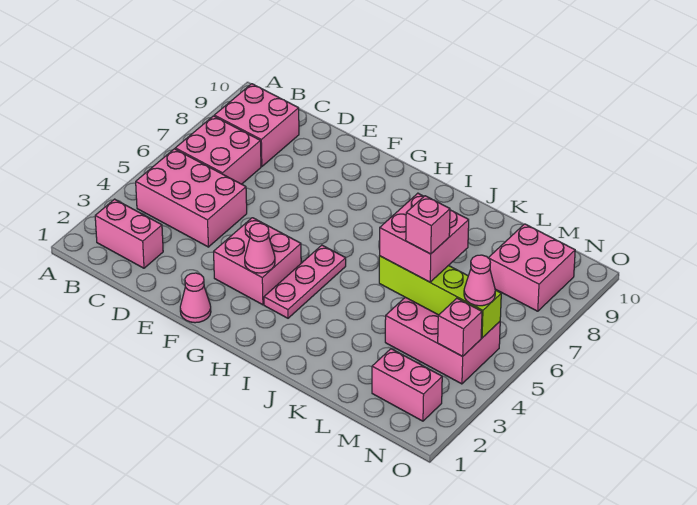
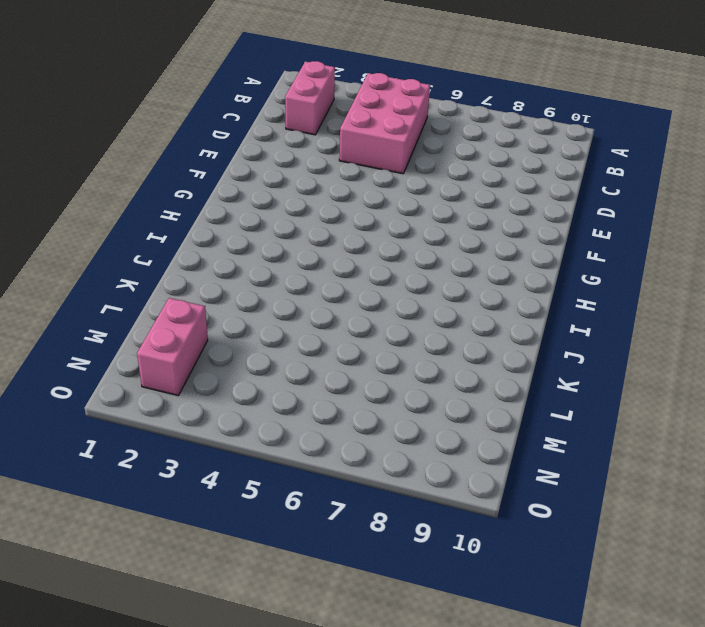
none -> pink brick B6:C7 level 1
none -> pink brick B8:C9 level 1
none -> pink cone F1 level 1

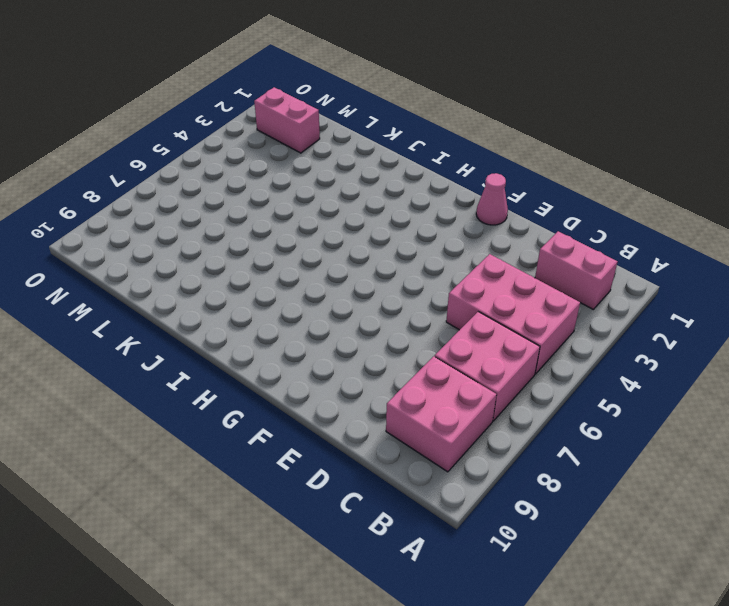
none -> pink brick F3:G4 level 1
none -> pink plate H3:H5 level 1
none -> pink brick L4:N5 level 1

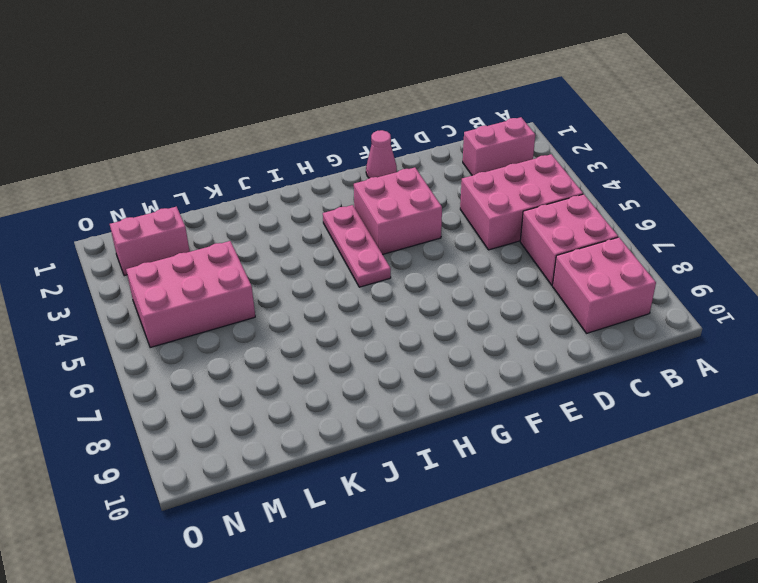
none -> pink brick M8:N9 level 1
none -> pink cone G3 level 2
none -> lime brick K5:N5 level 2

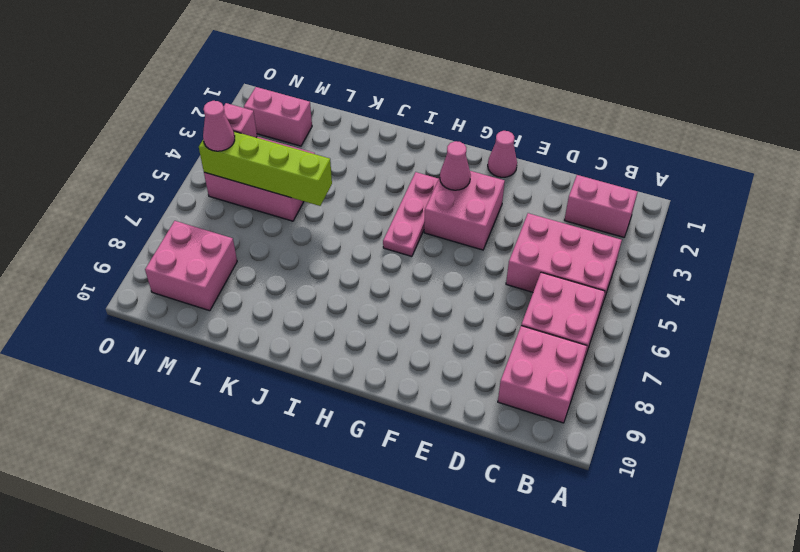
none -> pink brick K5:L6 level 3
none -> pink brick L5 level 4

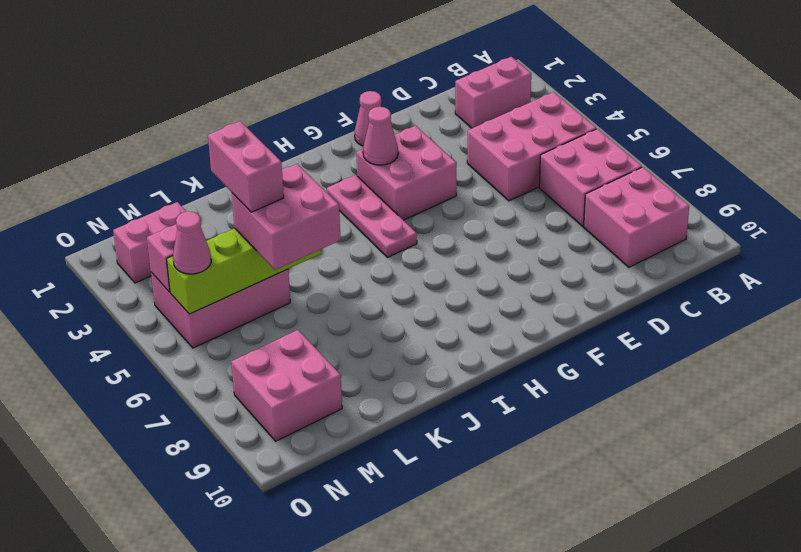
pink brick L4:L5 level 4 -> pink brick L5 level 4

